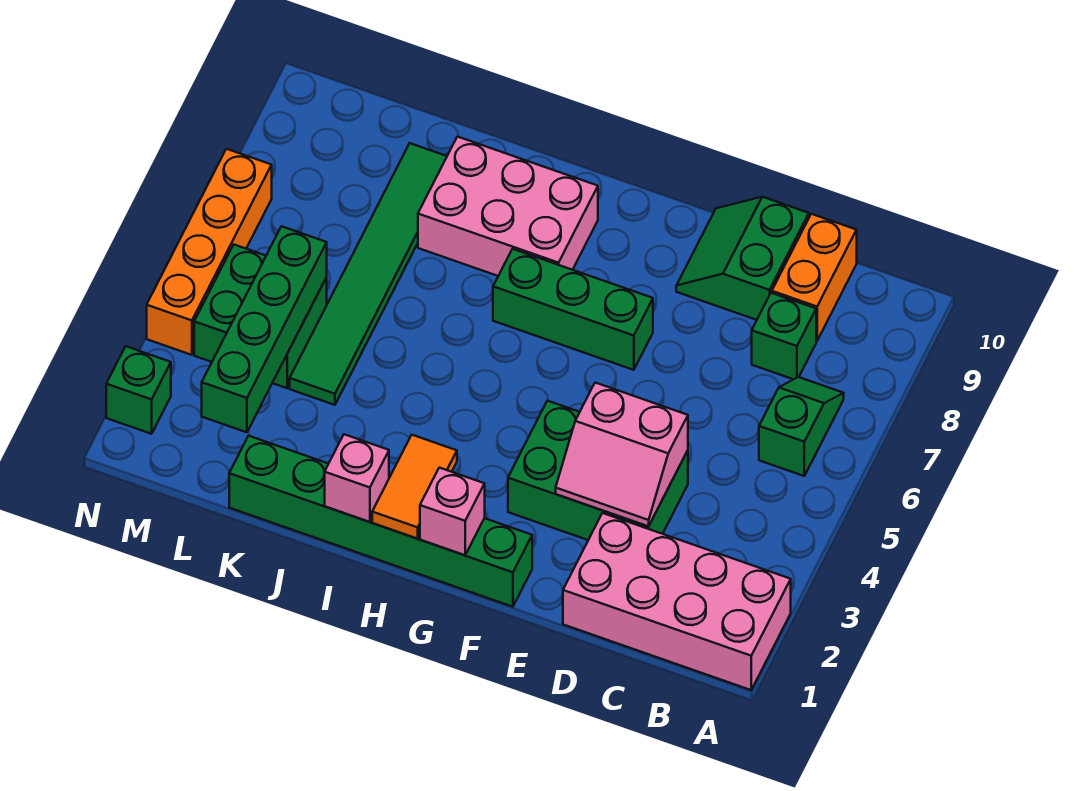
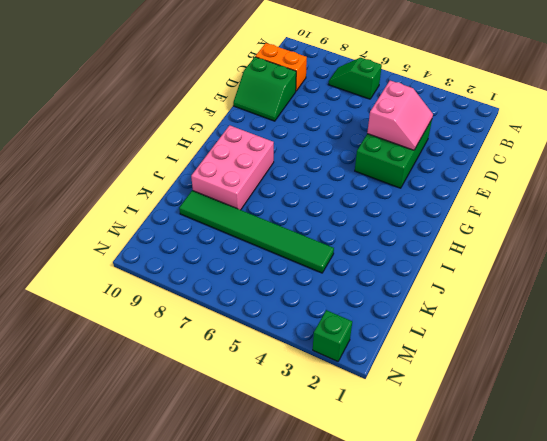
none -> pink brick A1:D2 level 1
none -> green brick C8 level 1
none -> green brick F1:K1 level 1

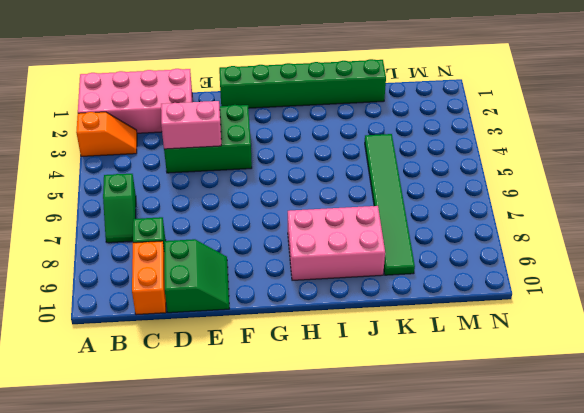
orange slope A3:B3 level 1 top A -> none
none -> green brick F7:H7 level 1
none -> green brick L4:M5 level 1
none -> green brick N2 level 1

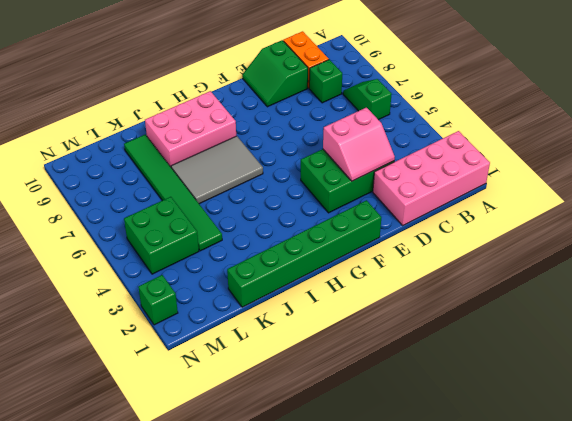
grey tile H6:J7 level 1 -> green brick F7:H7 level 1
none -> orange brick N4:N7 level 1
none -> pink brick G1 level 2
none -> orange tile H1:H2 level 2

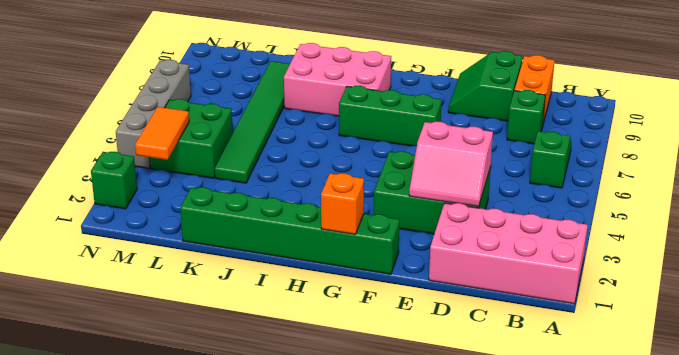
orange brick G1 level 2 -> pink brick G1 level 2
orange tile M3:M4 level 2 -> orange tile H1:H2 level 2
grey brick N4:N7 level 1 -> orange brick N4:N7 level 1
none -> pink brick I1 level 2
none -> green brick L2:L5 level 2

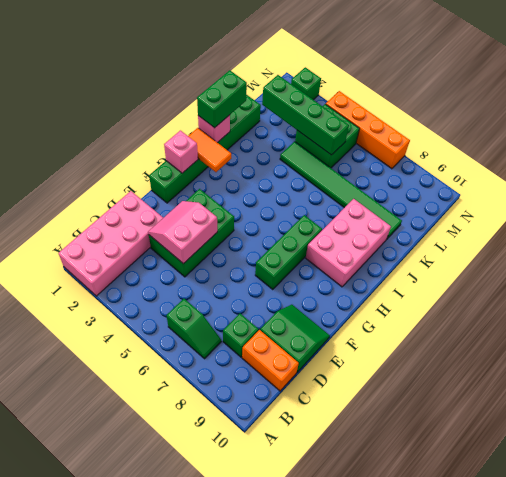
green brick I1:J1 level 3 -> none

